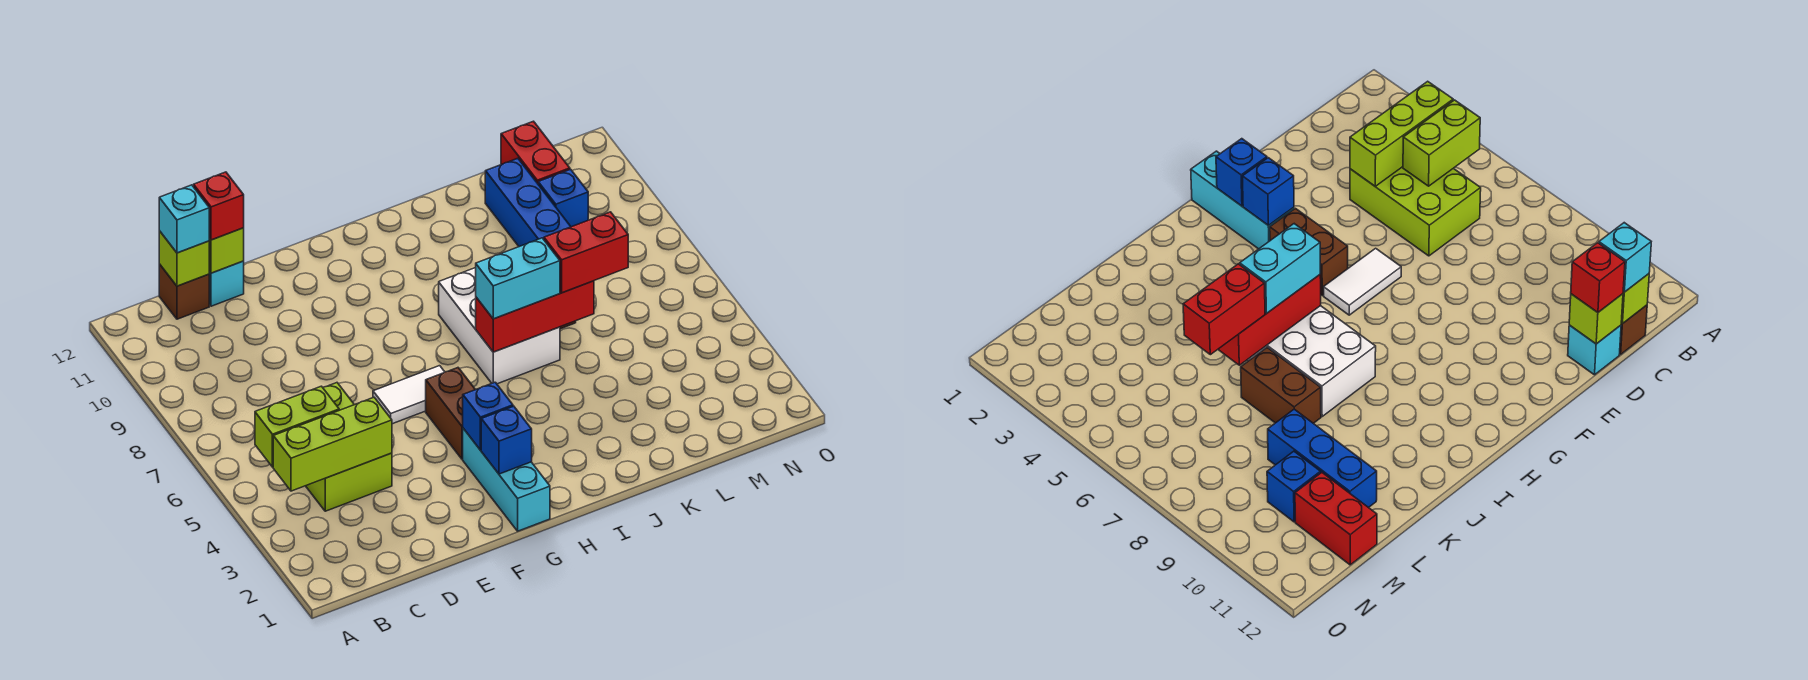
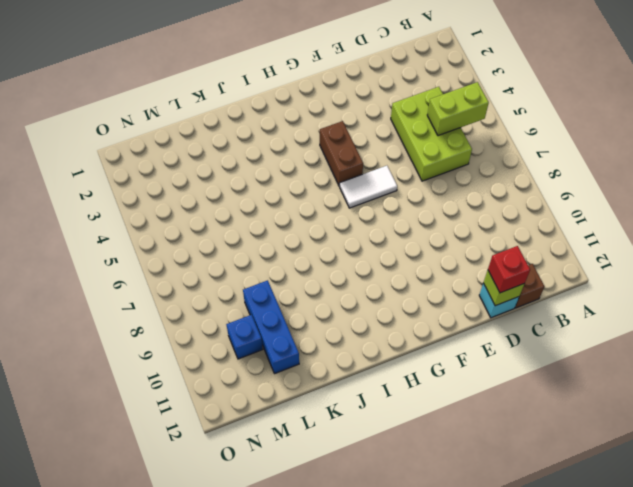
none -> cyan brick G1:G3 level 1
none -> white brick I6:J8 level 1
none -> brown brick K7:K8 level 1

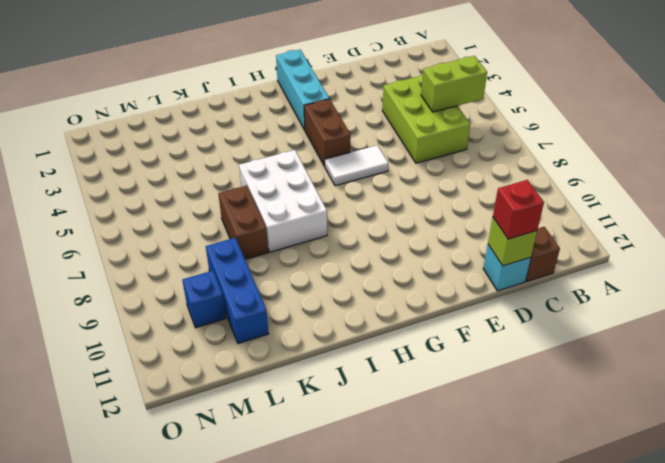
none -> red brick M11:M12 level 1
none -> lime brick B4:D4 level 2
none -> lime brick C12 level 2

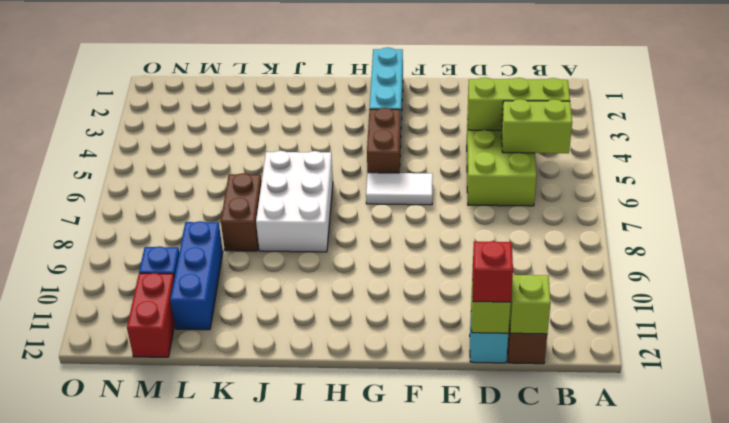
none -> blue brick G2 level 2
none -> blue brick G3 level 2
none -> red brick I6:K6 level 2

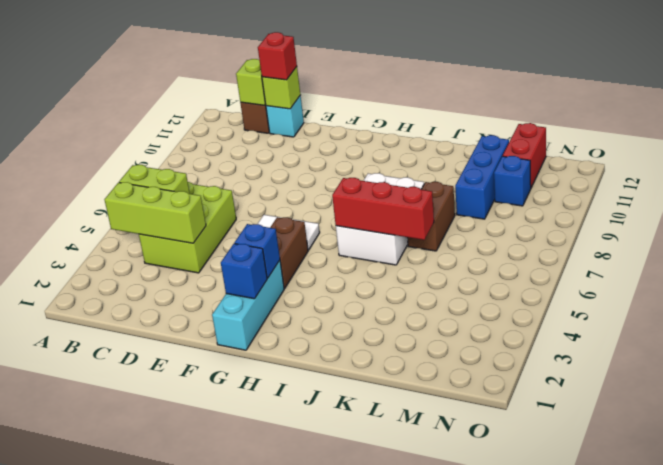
none -> cyan brick C12 level 3
none -> cyan brick I6:J6 level 3
none -> red brick K6:L6 level 3

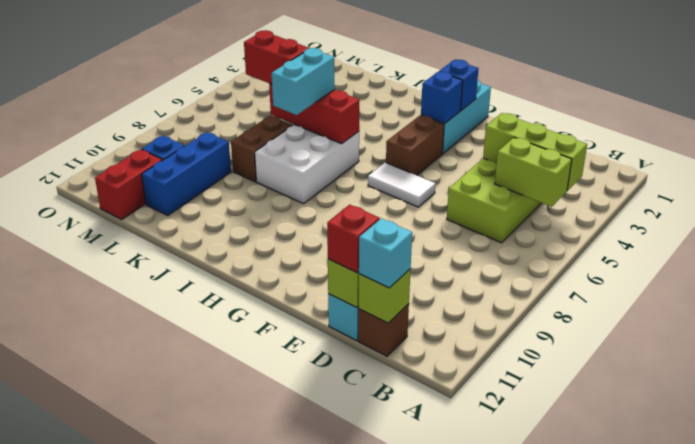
cyan brick J6:J7 level 3 -> cyan brick I6:J6 level 3

